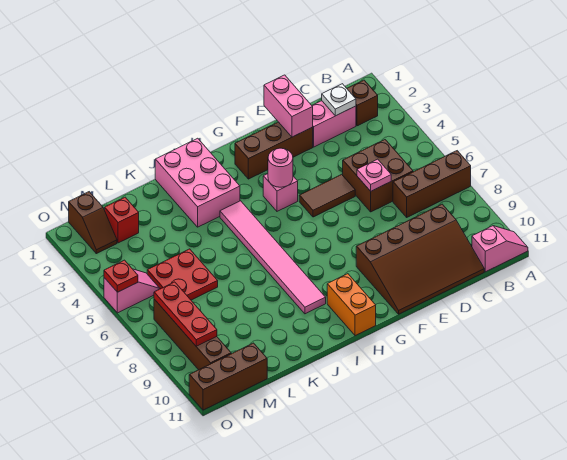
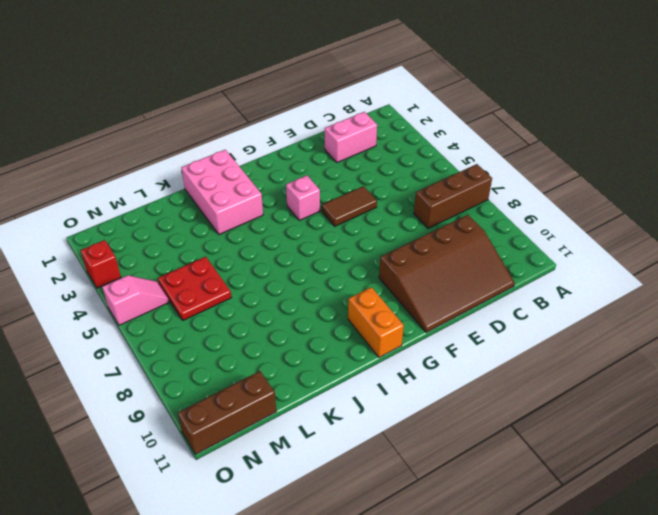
red brick O3 level 1 -> red brick M2 level 1
none -> pink slope A11:B11 level 1 top B
none -> brown brick B2 level 1
none -> brown brick C5:D6 level 1

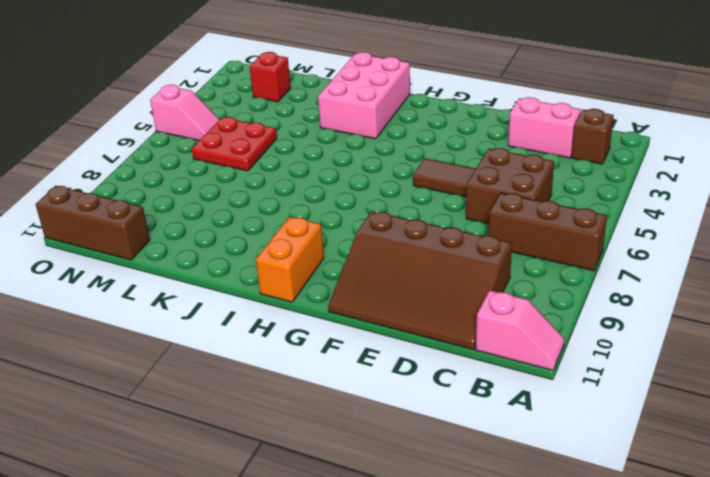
none -> brown brick E2:G2 level 1
none -> pink brick G4 level 1
none -> pink tile I4:I9 level 1

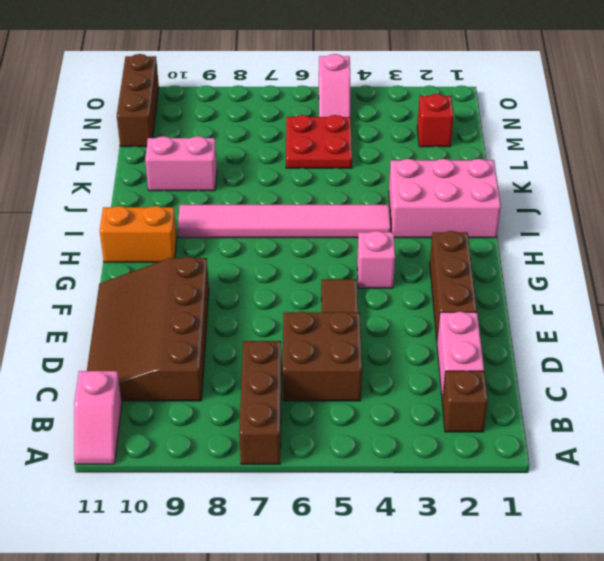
pink brick K9:K10 level 1 -> pink brick E1:E2 level 2
none -> brown slope N1:N2 level 1 top 1
none -> brown brick N7:N10 level 1
none -> white plate C2 level 2

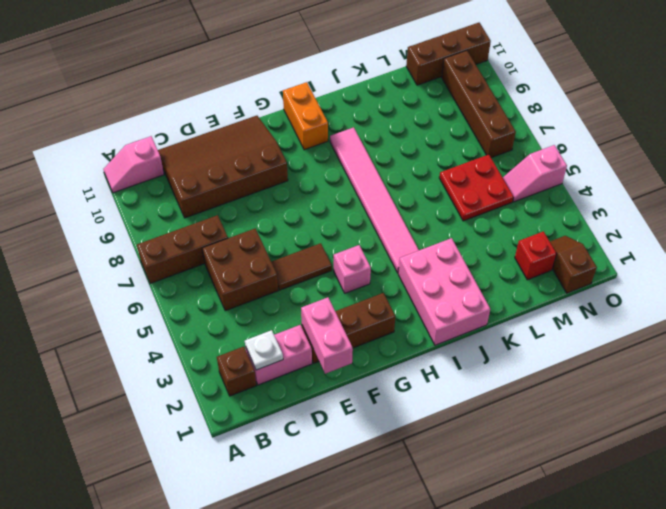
none -> pink plate D6 level 2
none -> pink round brick G4 level 2
none -> red plate N7:N9 level 2

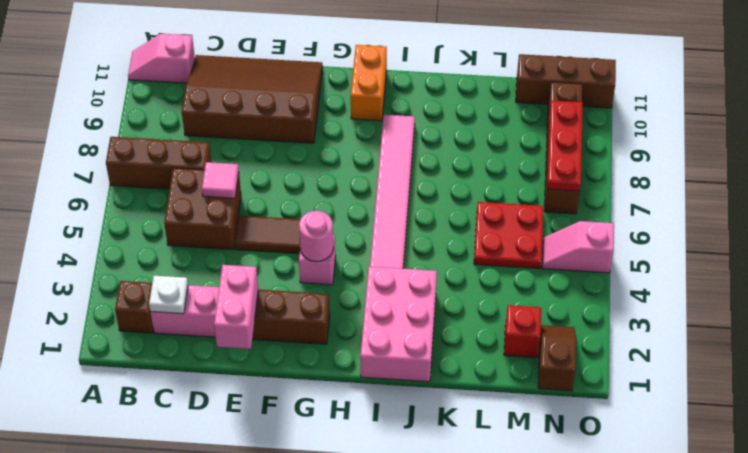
pink tile D6 level 2 -> pink plate D6 level 2
none -> red plate O5 level 2

